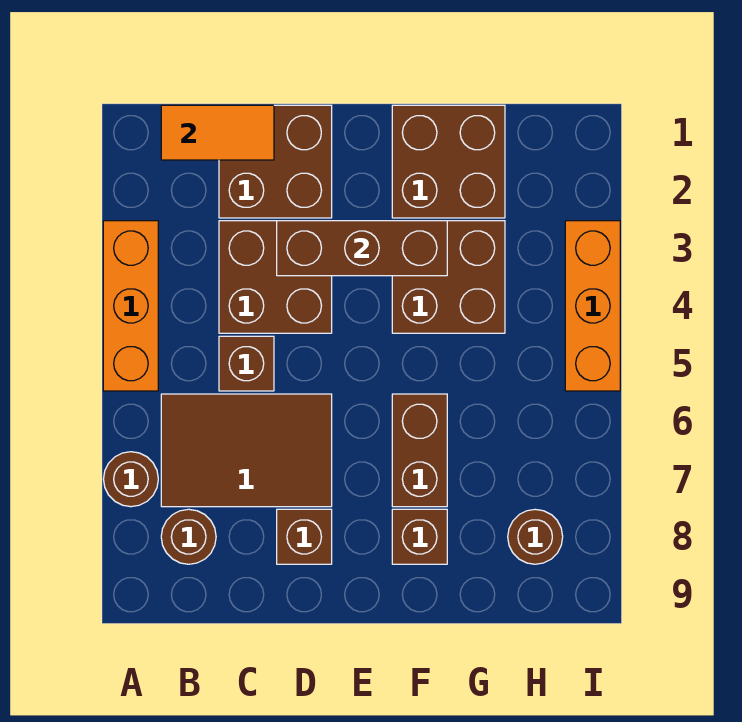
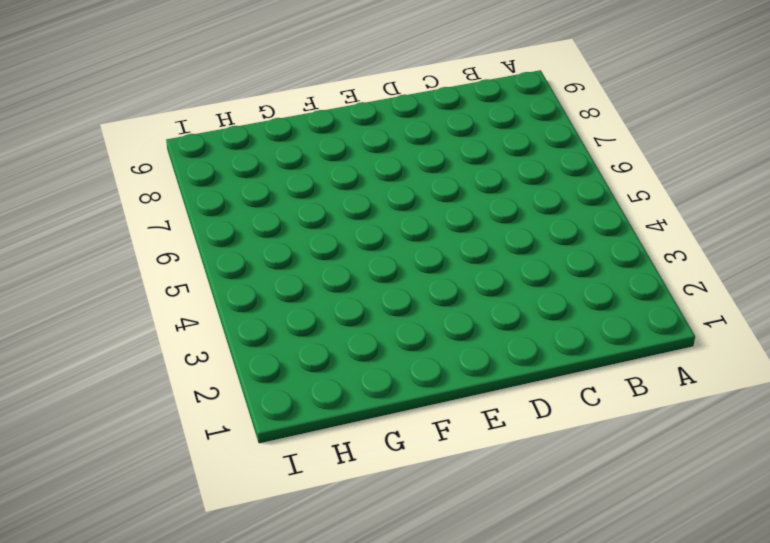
none -> orange brick A3:A5 level 1
none -> brown round brick A7 level 1
none -> brown tile B6:D7 level 1

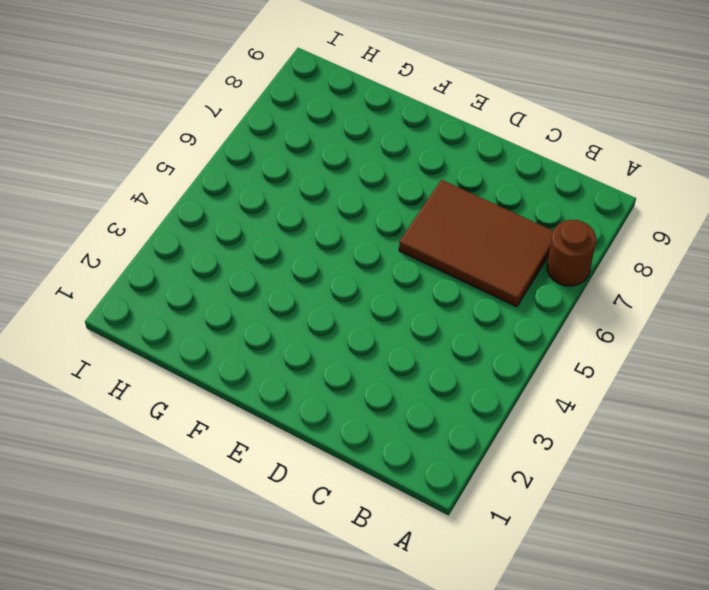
none -> orange brick A3:A5 level 1
none -> brown round brick B8 level 1
none -> brown brick C1:D2 level 1

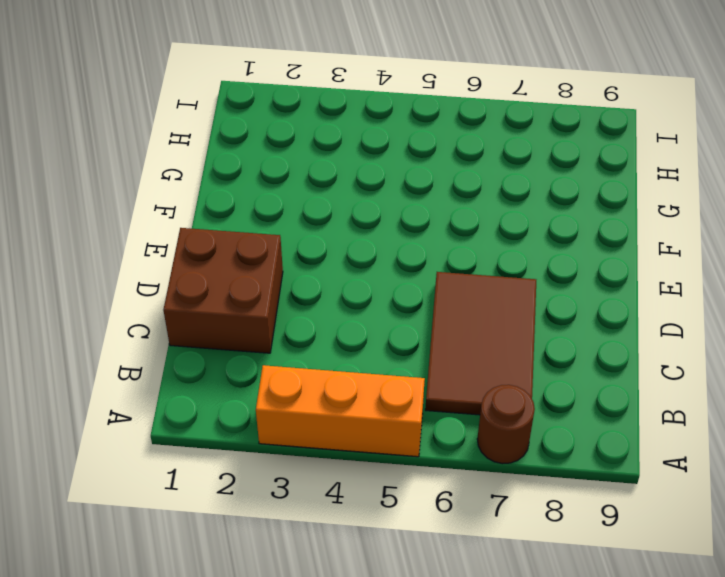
none -> brown round brick B8 level 1
none -> brown brick C3:D4 level 1
none -> brown brick C5 level 1

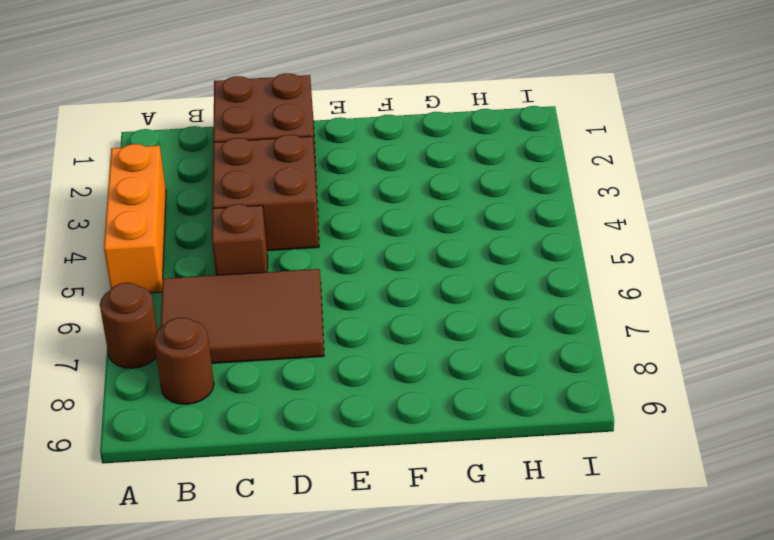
none -> brown brick D8 level 1
none -> brown brick F1:G2 level 1
none -> brown brick F3:G4 level 1

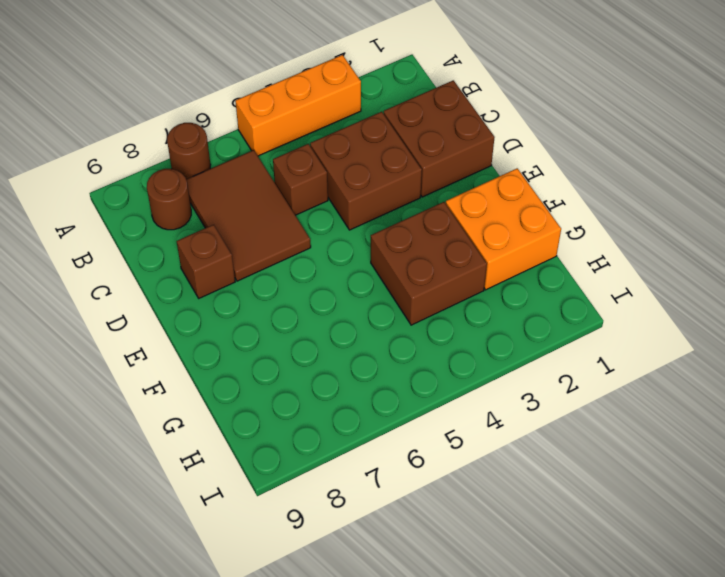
orange brick F1:G2 level 1 -> brown brick F1:G2 level 1
none -> brown brick F6:F7 level 1
none -> brown brick F8 level 1
none -> brown round brick H8 level 1

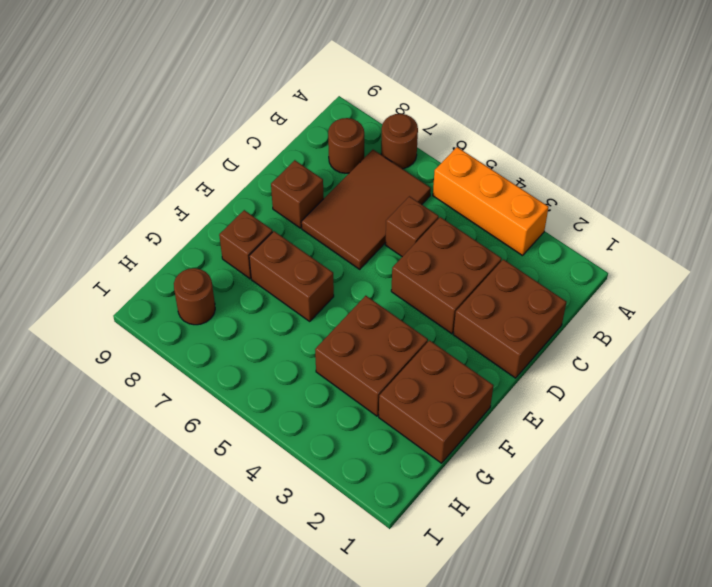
none -> orange brick I3:I5 level 1
none -> orange tile B1:C1 level 2
none -> brown brick D3:F3 level 2

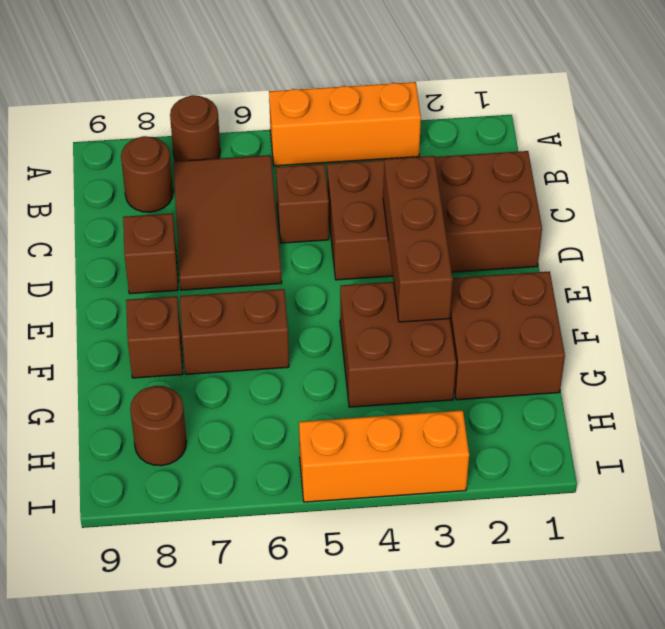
none -> orange tile B1:C1 level 2

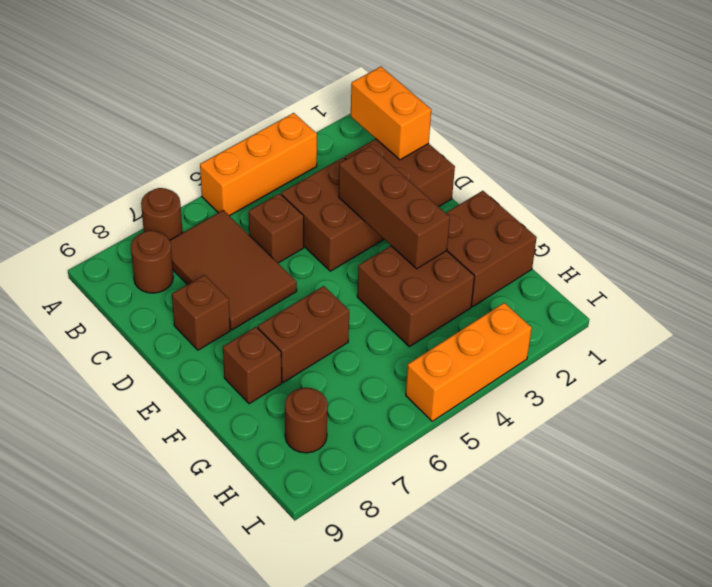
orange brick B1:C1 level 2 -> orange tile B1:C1 level 2

